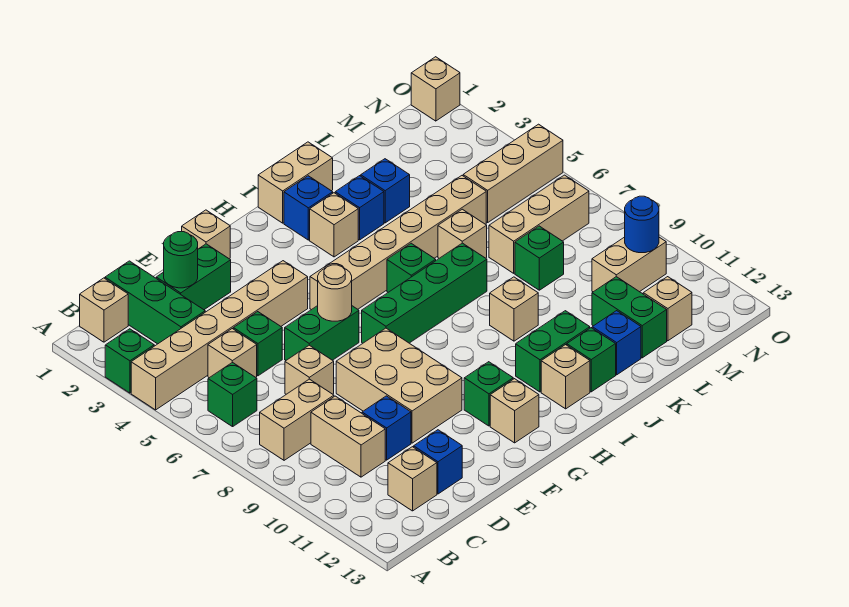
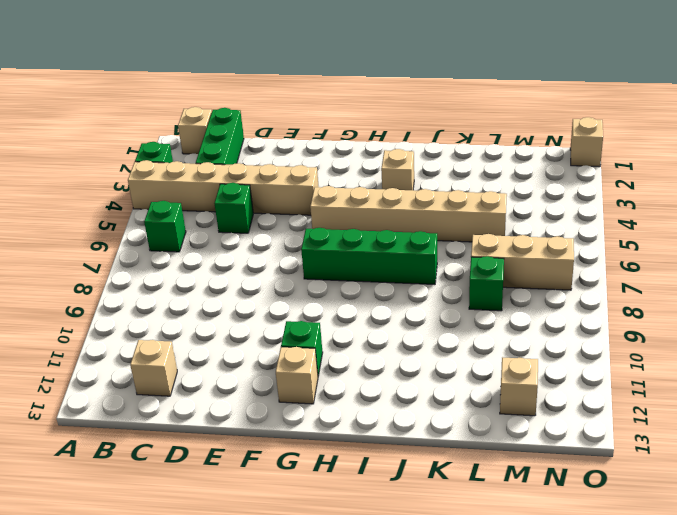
none -> tan brick B8:C8 level 1
none -> tan brick C5 level 1
none -> tan brick C9:C10 level 1
none -> green brick D2:E2 level 1

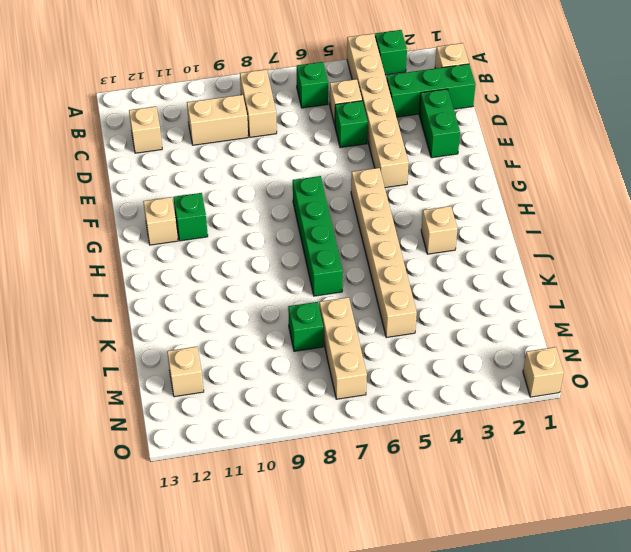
none -> tan brick D7 level 1
none -> blue brick D10 level 1
none -> blue brick D12 level 1
none -> green brick E6:F6 level 1

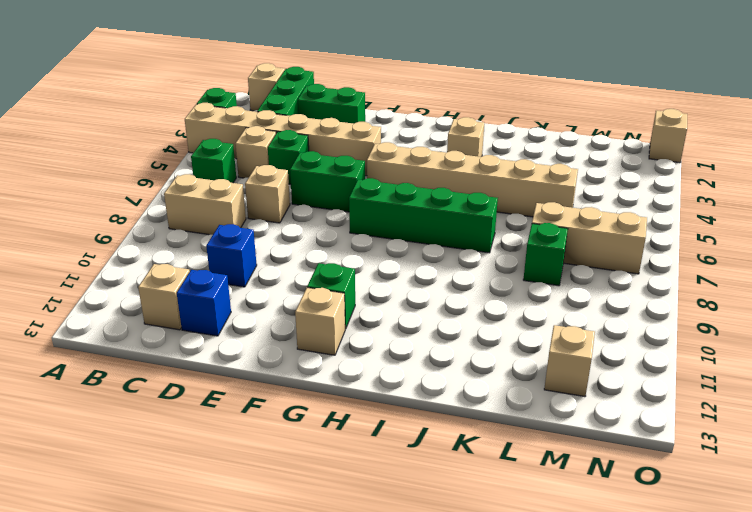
none -> tan brick C9:C10 level 1
none -> tan brick E8:F10 level 1
none -> tan brick F1 level 1
none -> tan brick I1:J1 level 1

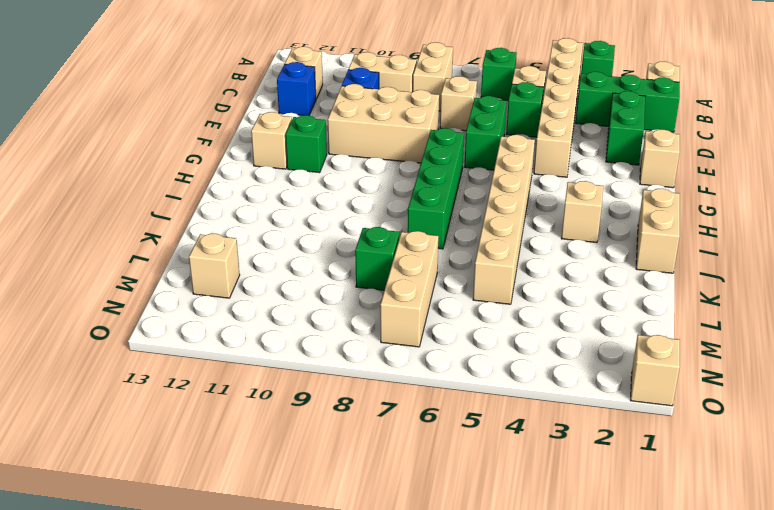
none -> blue brick I2 level 1
none -> green brick I6 level 1
none -> green brick I11:J11 level 1
none -> tan brick I12 level 1

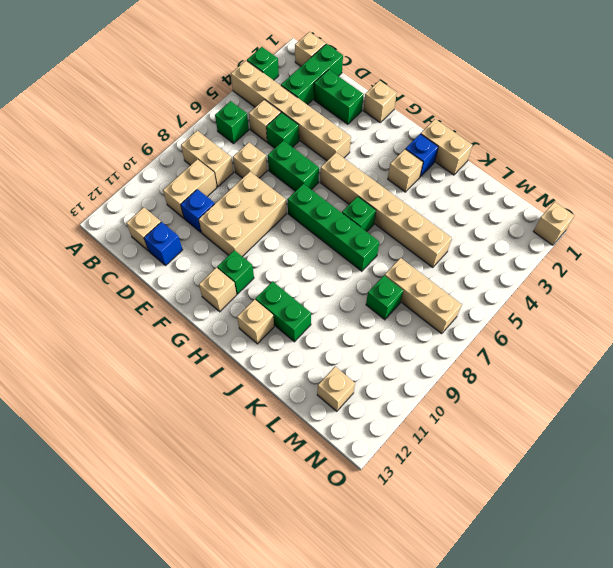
none -> blue brick J3 level 1
none -> tan brick J9 level 1
none -> green brick J12 level 1
none -> blue brick K3 level 1

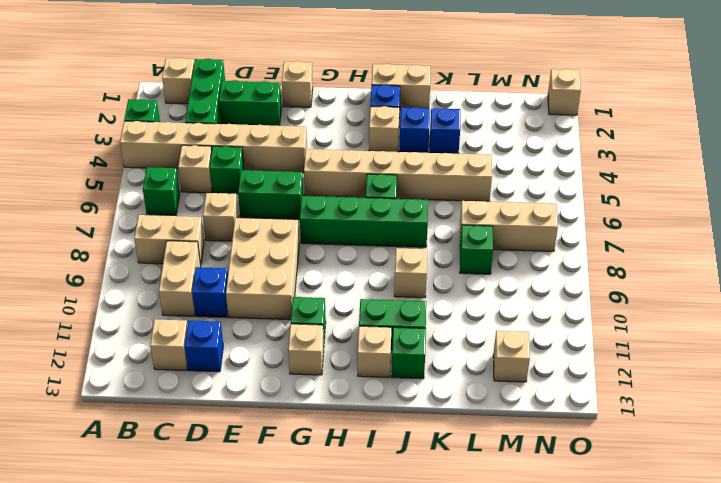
none -> tan brick K6 level 1
none -> blue brick K12 level 1
none -> green brick L11:L12 level 1
none -> tan brick M5:O5 level 1

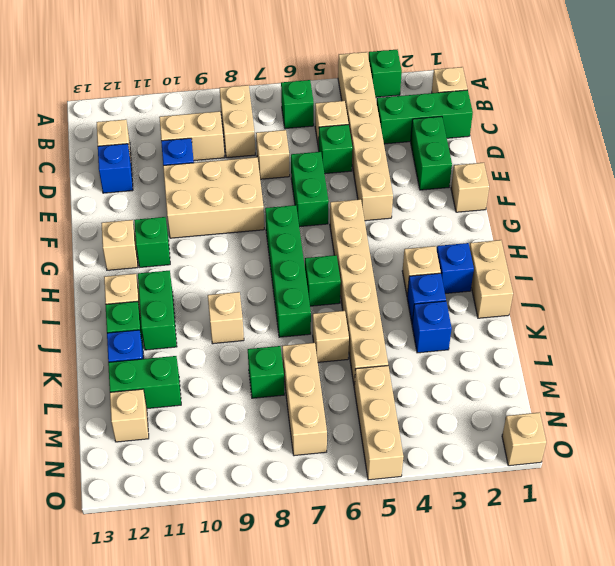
none -> tan brick M10:N10 level 1
none -> green round brick D2 level 2
none -> tan round brick F6 level 2
none -> blue round brick N10 level 2

